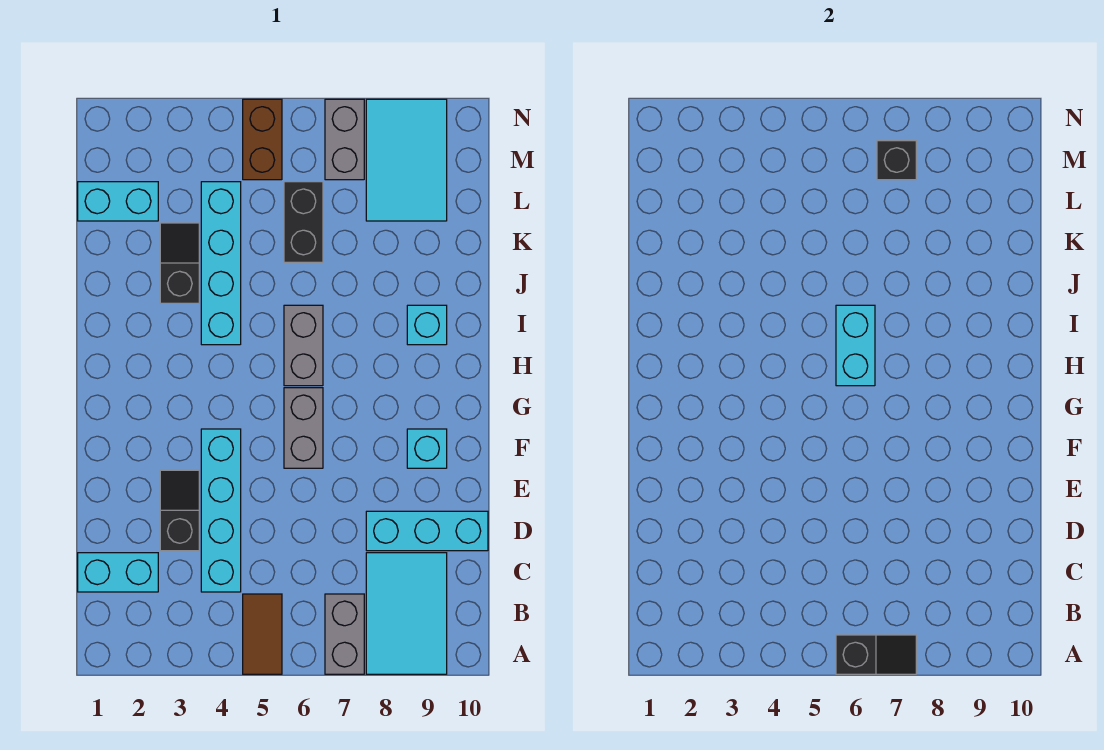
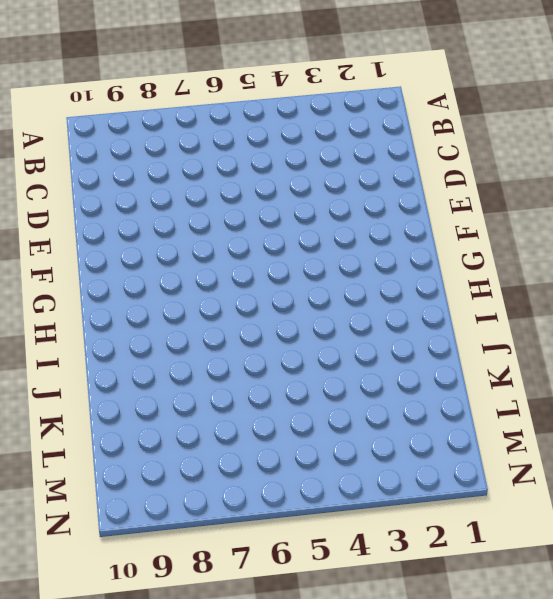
none -> brown tile A5:B5 level 1
none -> grey brick A7:B7 level 1
none -> cyan tile A8:C9 level 1

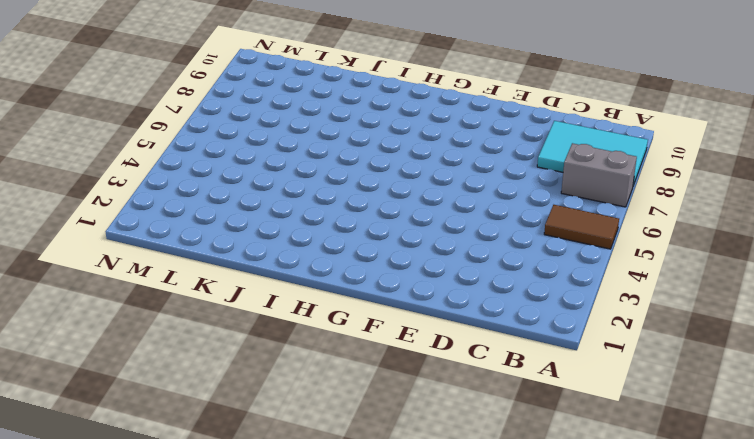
none -> cyan brick C1:C2 level 1
none -> cyan brick C4:F4 level 1
none -> black slope D3:E3 level 1 top D

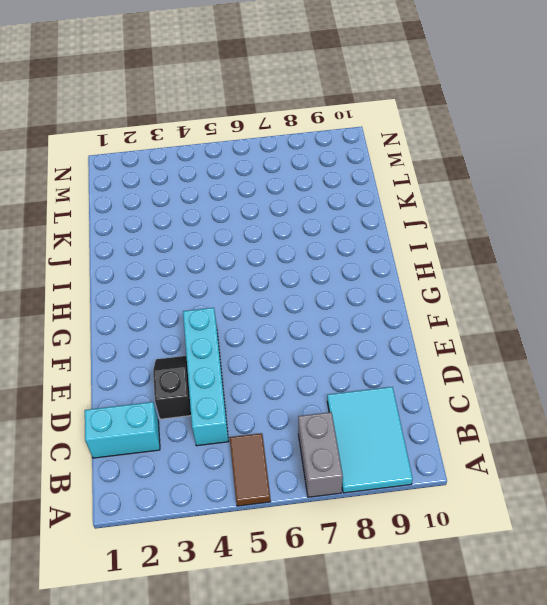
none -> cyan brick D8:D10 level 1
none -> grey brick F6:G6 level 1
none -> cyan brick F9 level 1

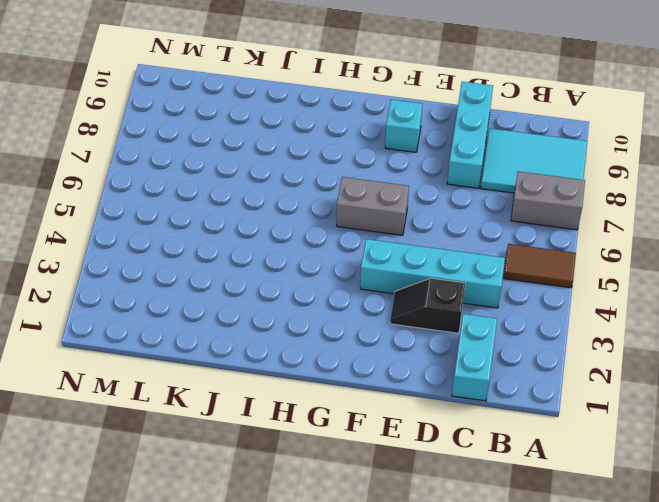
none -> grey brick H6:I6 level 1
none -> cyan brick I4:L4 level 1
none -> cyan brick I9 level 1

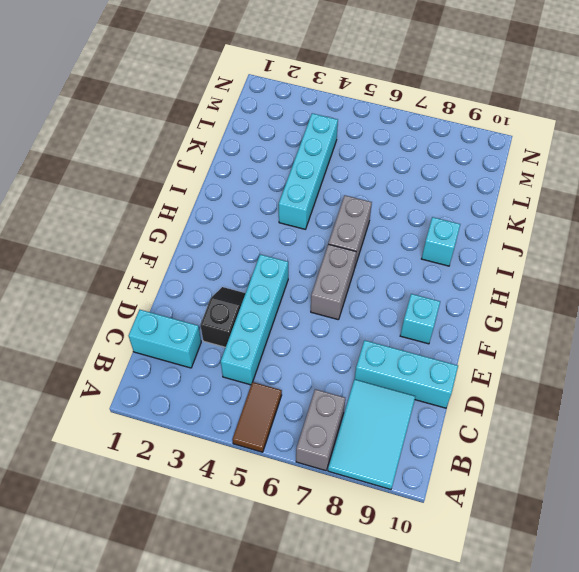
none -> black slope J3:K3 level 1 top J
none -> black brick K6:L6 level 1
none -> cyan brick L1:L2 level 1

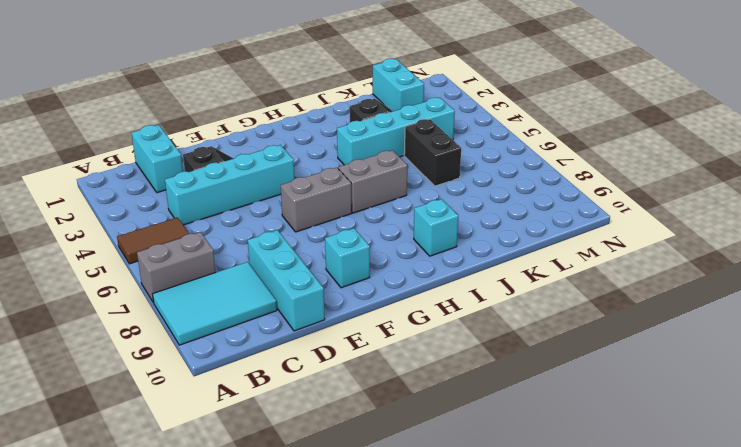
black brick K5:K6 level 1 -> black brick K6:L6 level 1
none -> cyan tile L8:N9 level 1
none -> brown brick M5:N5 level 1
none -> grey brick M7:N7 level 1

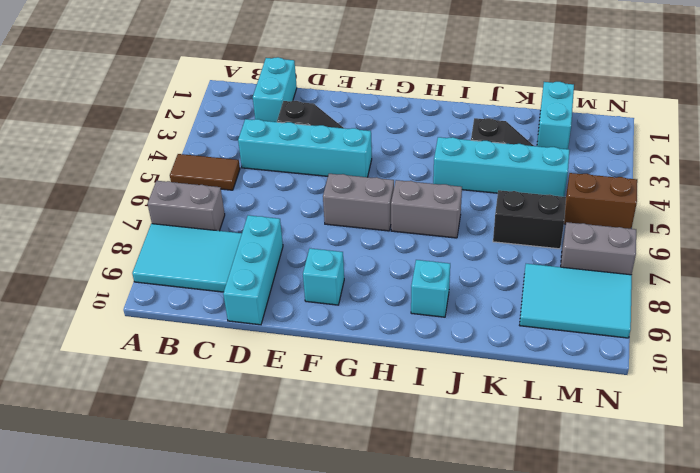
none -> black slope A6:A7 level 2 top 6
none -> cyan brick H6:I6 level 2
none -> black brick M7 level 2

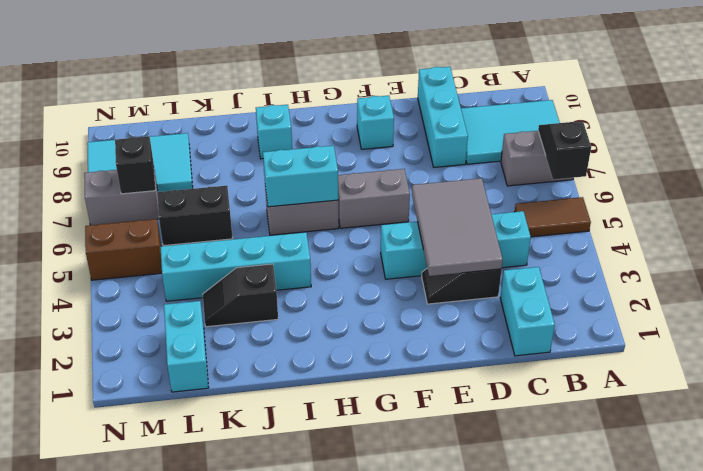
grey tile D3:E5 level 2 -> none

